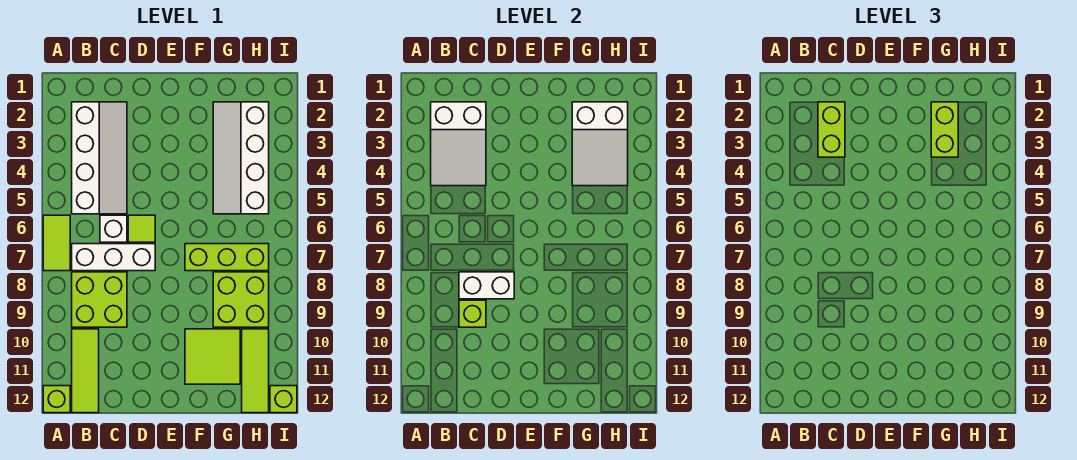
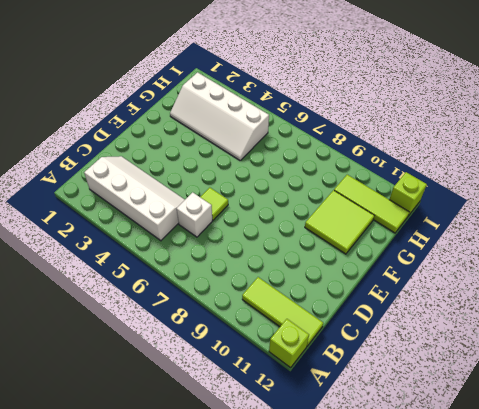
none -> lime tile A6:A7 level 1
none -> white brick B7:D7 level 1
none -> lime brick B8:C9 level 1

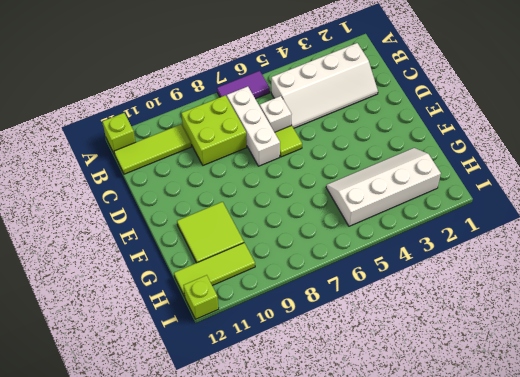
purple tile A6:A7 level 1 -> lime tile A6:A7 level 1
none -> lime brick F7:H7 level 1
none -> lime brick G8:H9 level 1
none -> white slope B2:C4 level 2 top 2

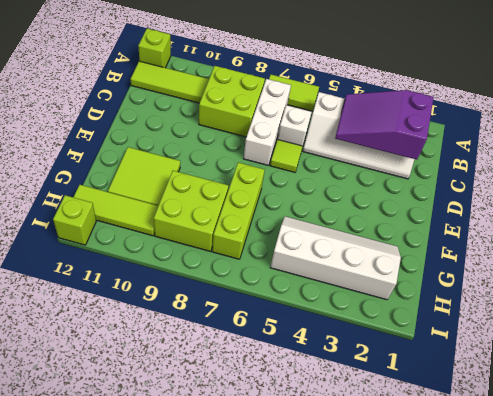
purple slope B2:C4 level 2 top 2 -> white slope B2:C4 level 2 top 2
none -> white brick C8:D8 level 2
none -> lime brick C9 level 2
none -> white slope G2:H4 level 2 top 2

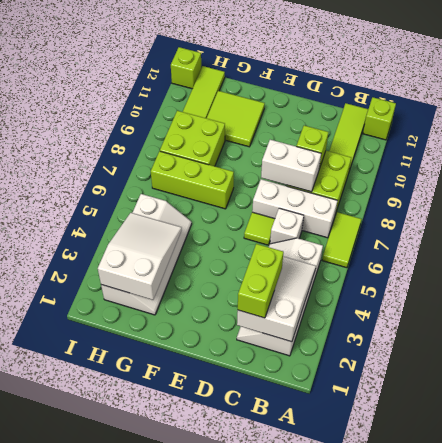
none -> lime brick G2:G3 level 3

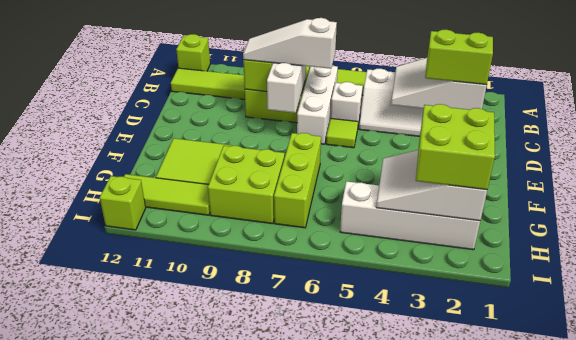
white slope C7:C9 level 3 top 7 -> none
lime brick G2:H3 level 3 -> lime brick G2:G3 level 3

